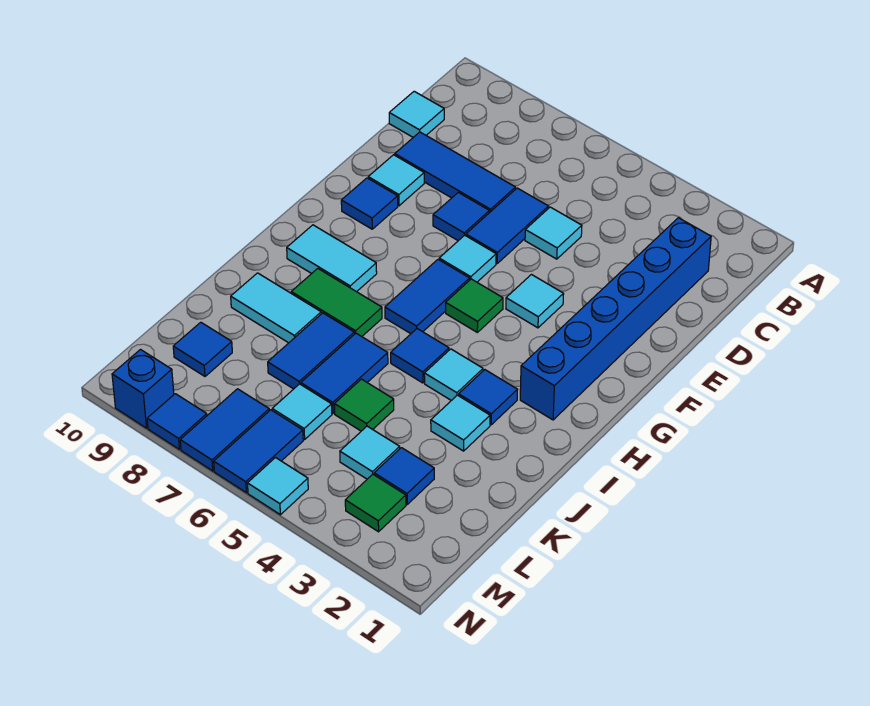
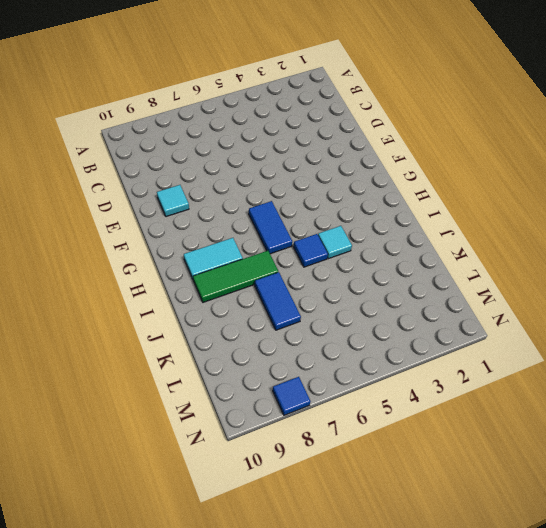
green tile I7:I9 level 1 -> green tile I7:I8 level 1
none -> blue brick C2:H2 level 1
none -> cyan tile C10 level 1
none -> cyan tile D5 level 1
none -> blue tile D6:E6 level 1

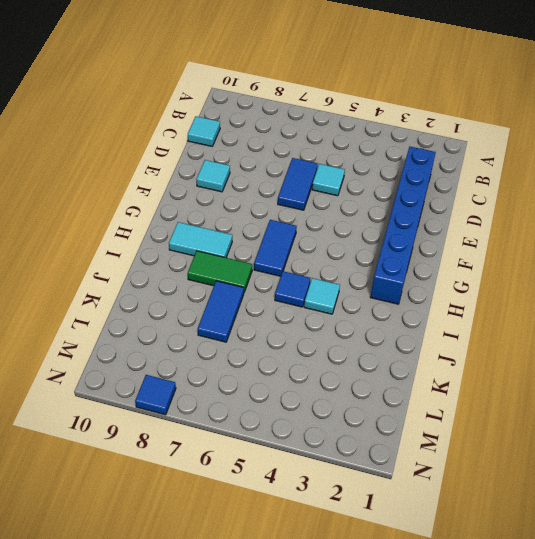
none -> blue tile D7:D9 level 1
none -> blue tile E7 level 1
none -> cyan tile F4 level 1
none -> cyan tile F6 level 1

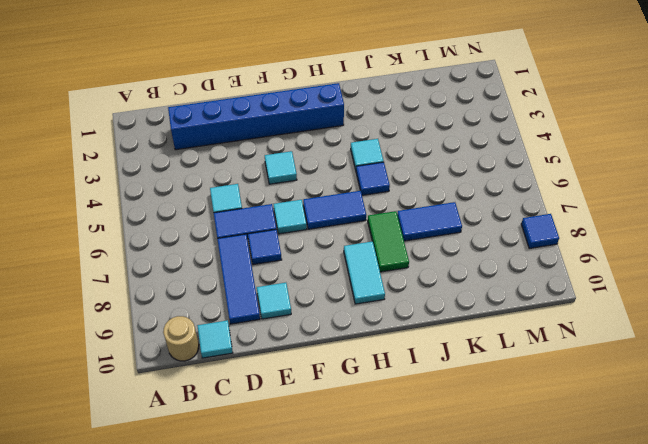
tan round brick B10 level 1 -> none
none -> blue tile F9 level 1
none -> green tile G5 level 1
none -> blue tile I3 level 1
none -> cyan tile J3 level 1

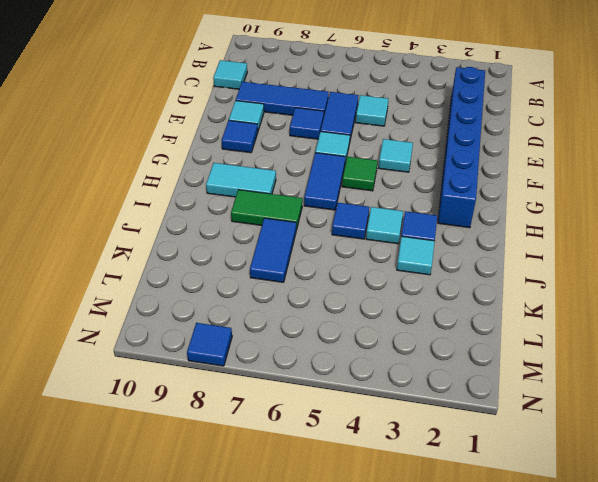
none -> blue tile J6:K6 level 1
none -> cyan tile J8:J9 level 1
none -> green tile K5 level 1
none -> blue tile L3 level 1

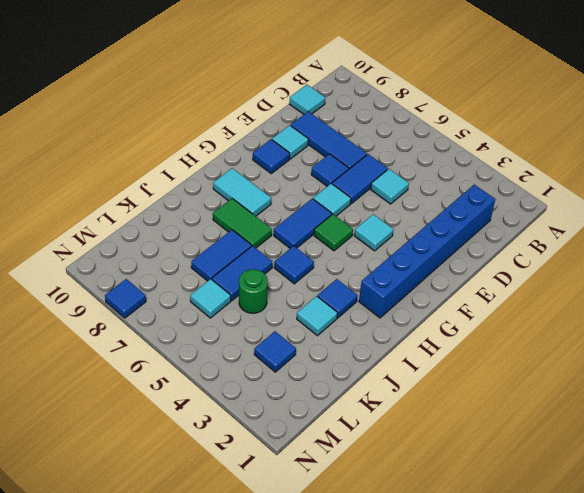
green round brick K5 level 1 -> green tile K5 level 1
none -> cyan tile I4 level 1
none -> cyan tile J8:J9 level 1
none -> cyan tile L4 level 1
none -> blue tile L9 level 1

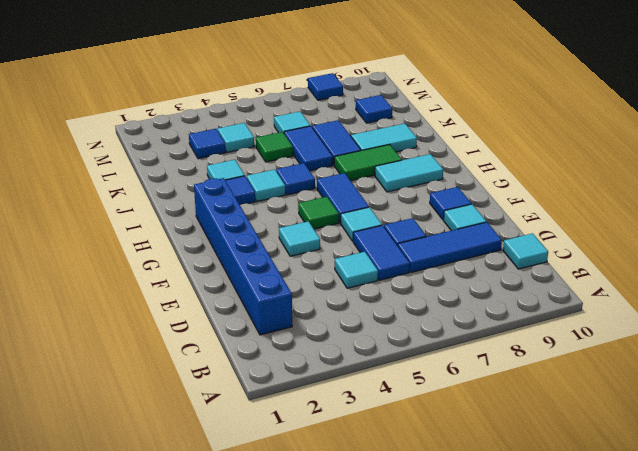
none -> green tile M3 level 1
none -> blue tile M6:N6 level 1
none -> blue tile M7:N7 level 1
none -> cyan tile N5 level 1

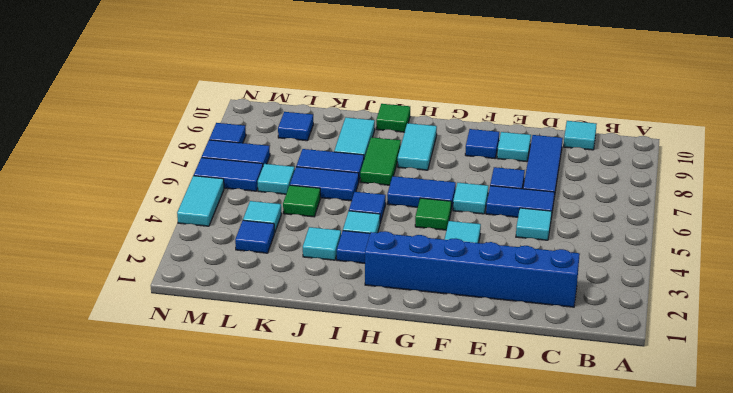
green tile I10 level 1 -> green tile M3 level 1
cyan tile N4:N5 level 1 -> cyan tile N5 level 1
none -> blue brick N9 level 1

